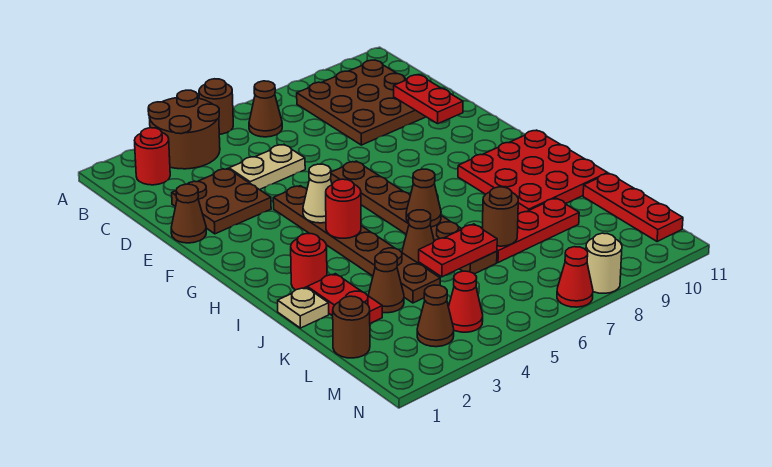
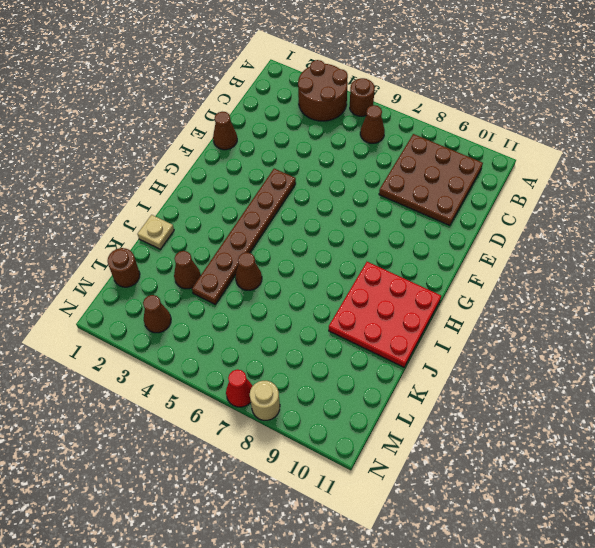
none -> red round brick B2 level 1
none -> brown plate D2:E3 level 1
none -> tan plate D4:D5 level 1

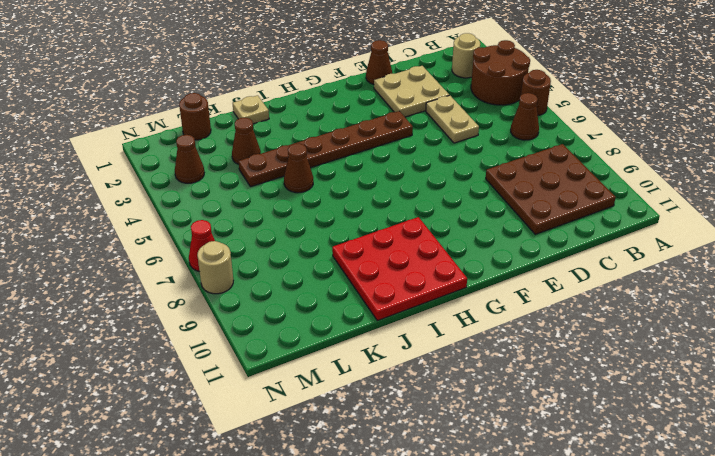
tan round brick B2 level 1 -> red round brick B2 level 1
tan plate D2:E3 level 1 -> brown plate D2:E3 level 1
none -> brown plate F6:K6 level 1
none -> red round brick I2 level 1
none -> red plate J2:K2 level 1

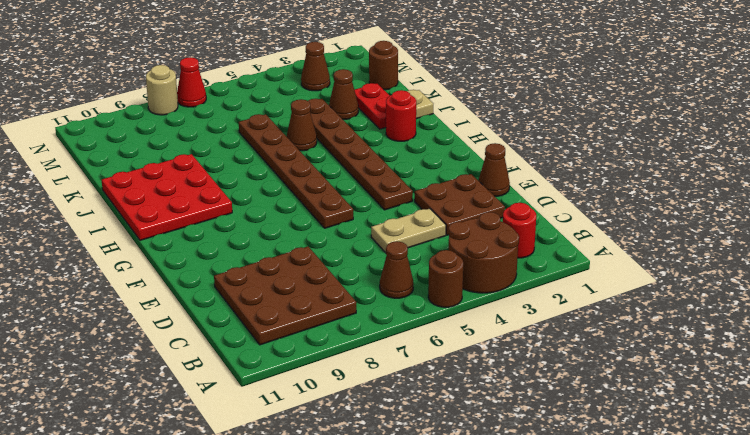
none -> red plate K7:K9 level 1
none -> red plate K11:M11 level 1
none -> red cone M4 level 1

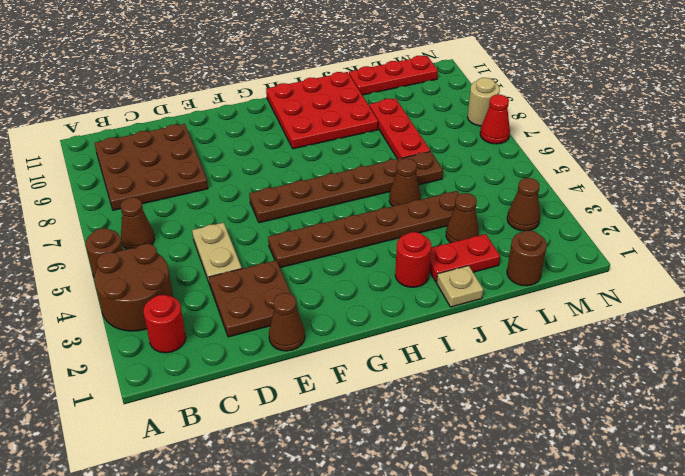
none -> red cone M4 level 1
none -> red plate D10:E10 level 2
none -> tan cone G4 level 2

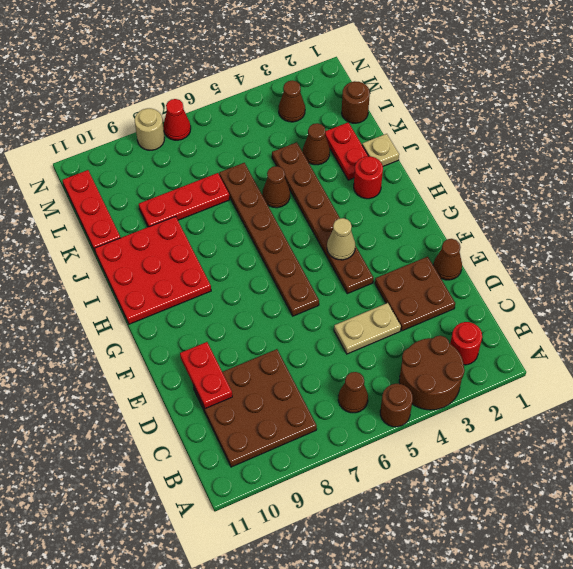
none -> red cone M4 level 1
none -> red round brick H4 level 2
none -> brown cone I6 level 2

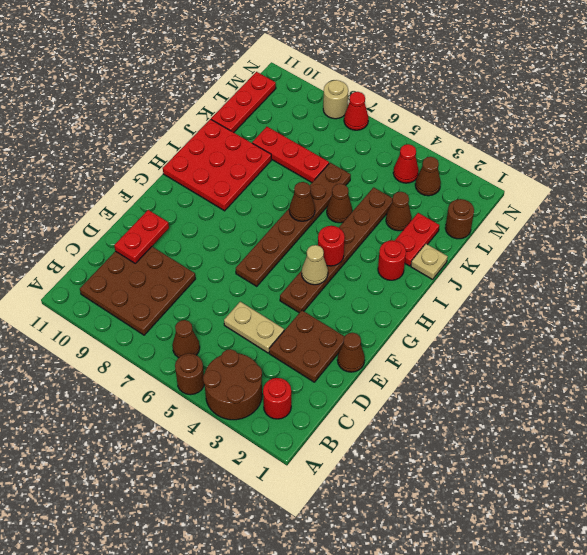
none -> red plate K5:K6 level 2
none -> brown round brick K7 level 2

